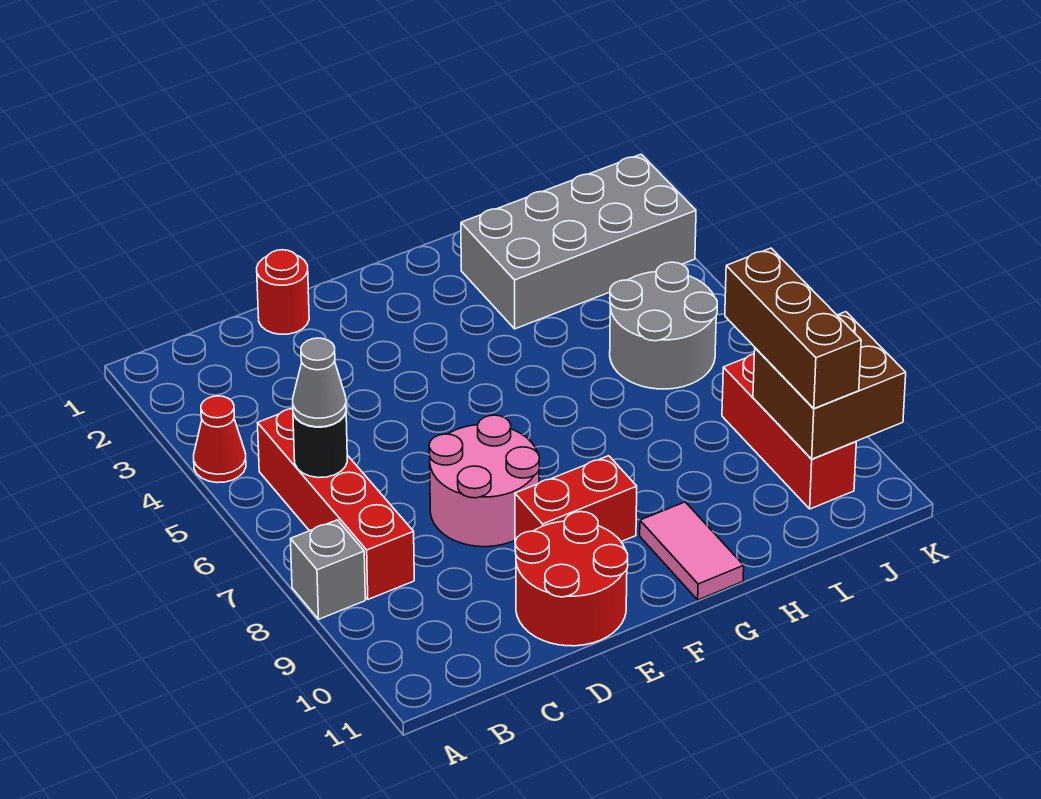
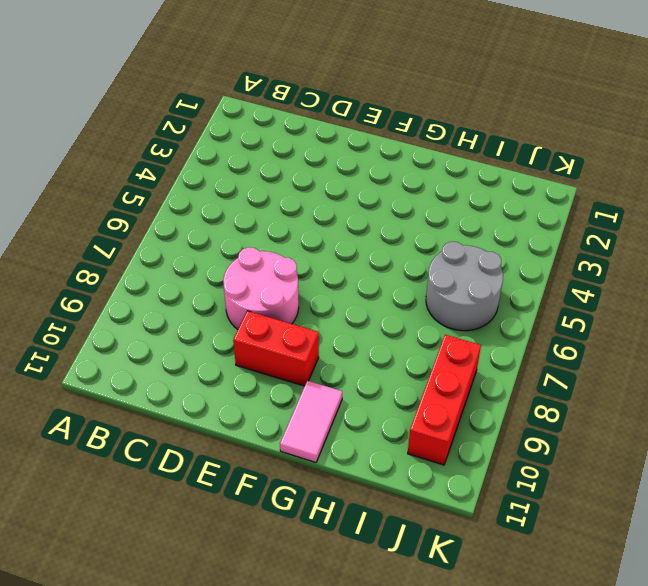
none -> red cone A4 level 1
none -> grey brick A8 level 1
none -> red brick B5:B8 level 1

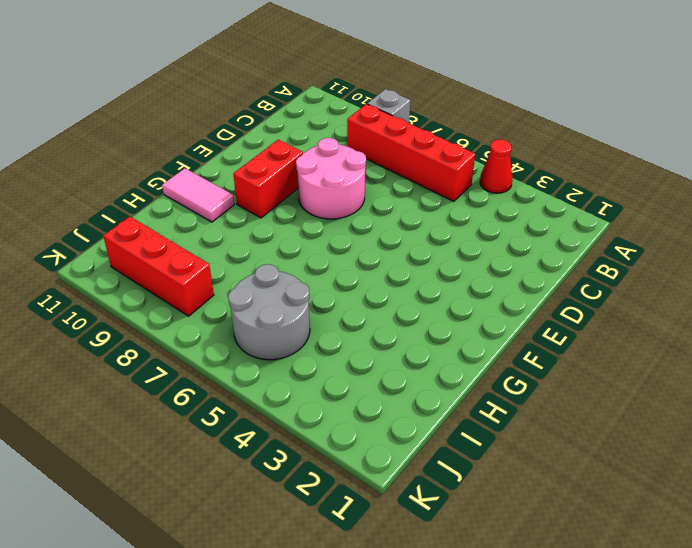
none -> red round brick D1 level 1
none -> red round brick D10:E11 level 1
none -> grey brick H2:K3 level 1

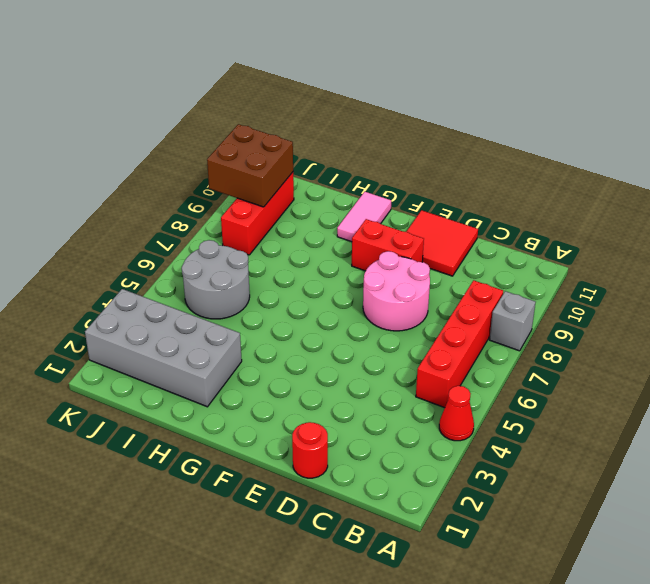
red tile D10:E11 level 1 -> red round brick D10:E11 level 1
none -> black round brick B6 level 2
none -> grey cone B6 level 3
none -> brown brick J8:J10 level 3

